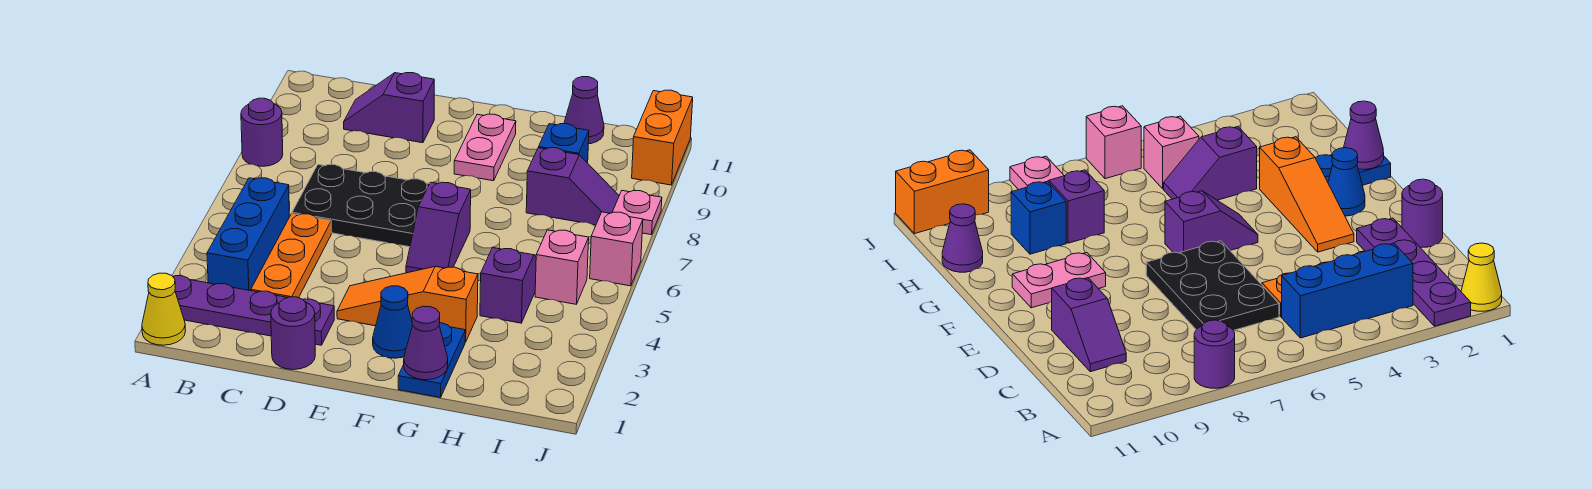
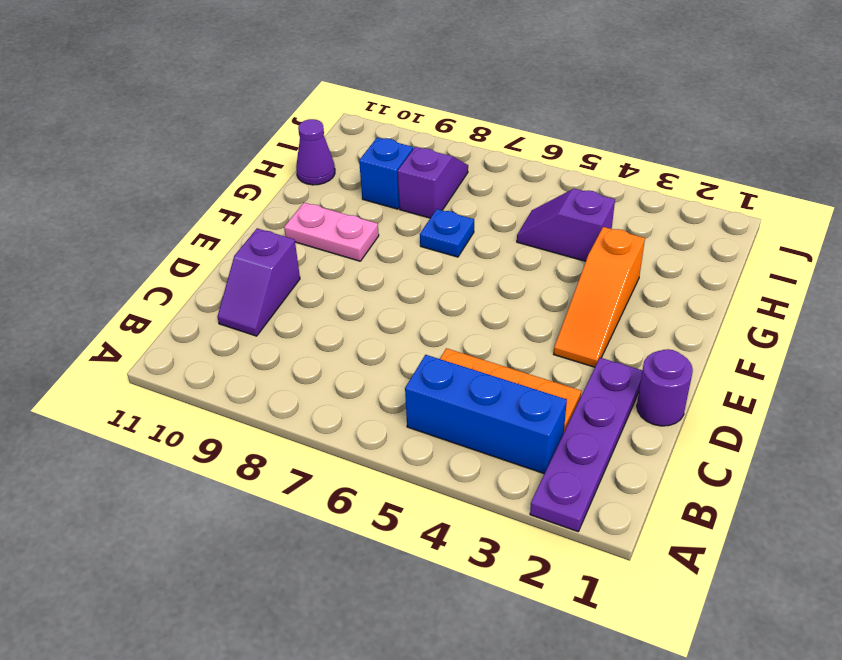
blue plate G7 level 1 -> none
none -> yellow cone A1 level 1
none -> purple round brick A8 level 1
none -> black plate C6:E7 level 1

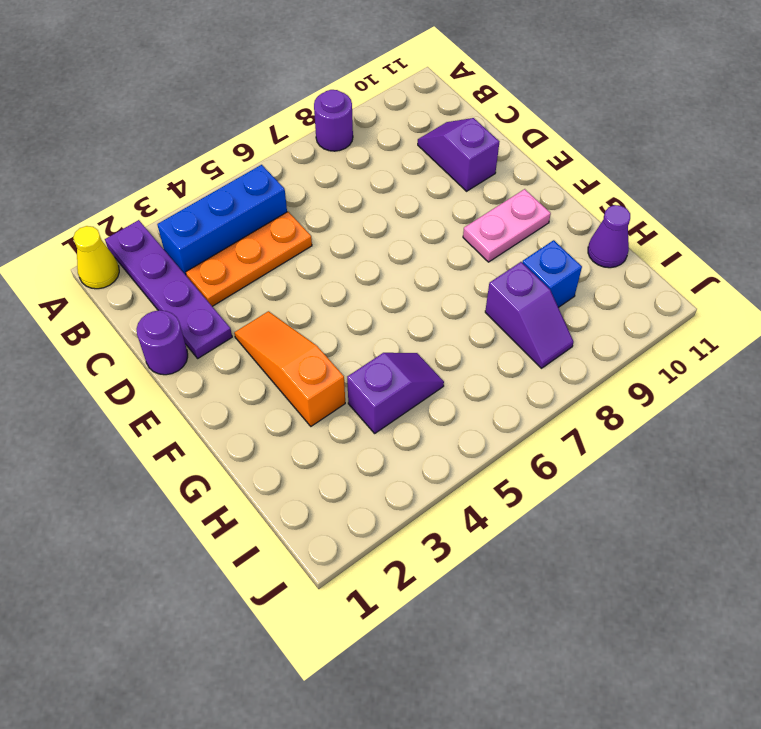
none -> black plate C6:E7 level 1
none -> blue cone F2 level 1
none -> purple slope F5:F6 level 1 top 6

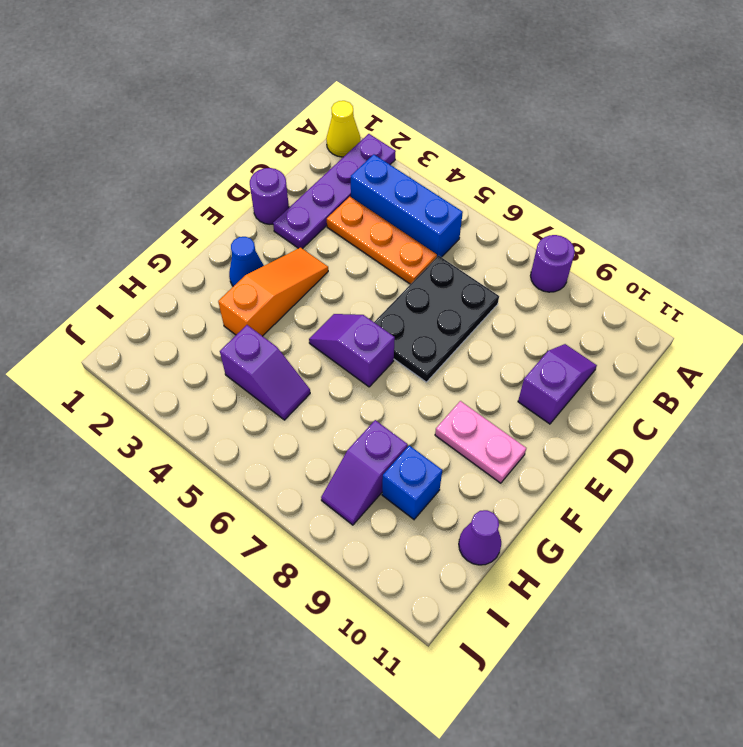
none -> blue plate G1:G2 level 1
none -> pink brick I5 level 1
none -> pink brick J6 level 1

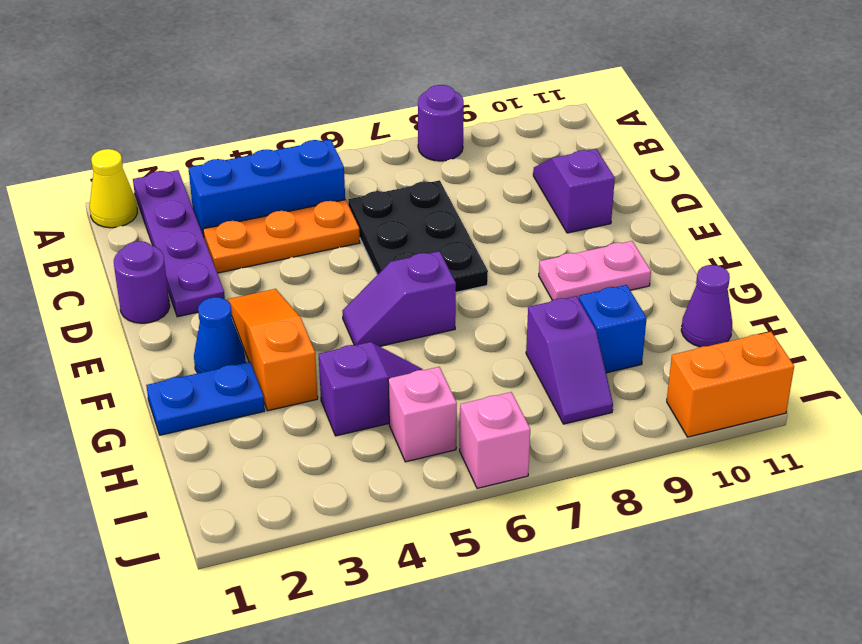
none -> pink plate J8 level 1
none -> purple cone G1 level 2

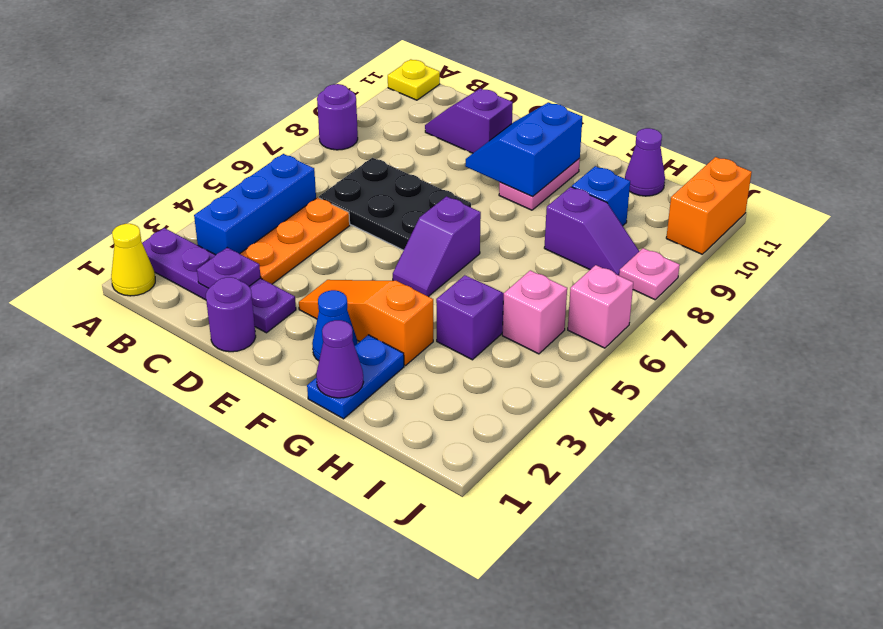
yellow plate A11 level 1 -> none
purple plate C2 level 2 -> none
blue slope E9:F10 level 2 top F -> none

